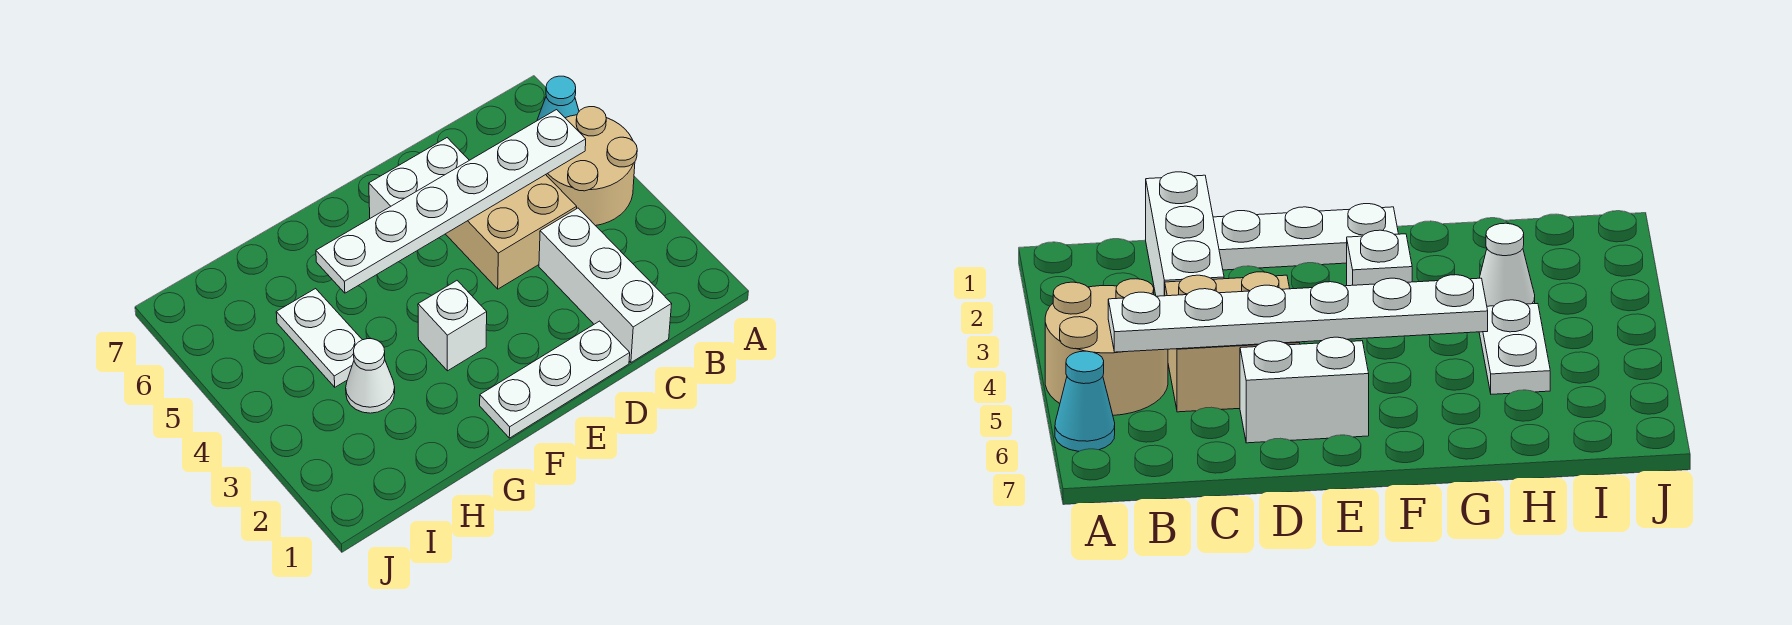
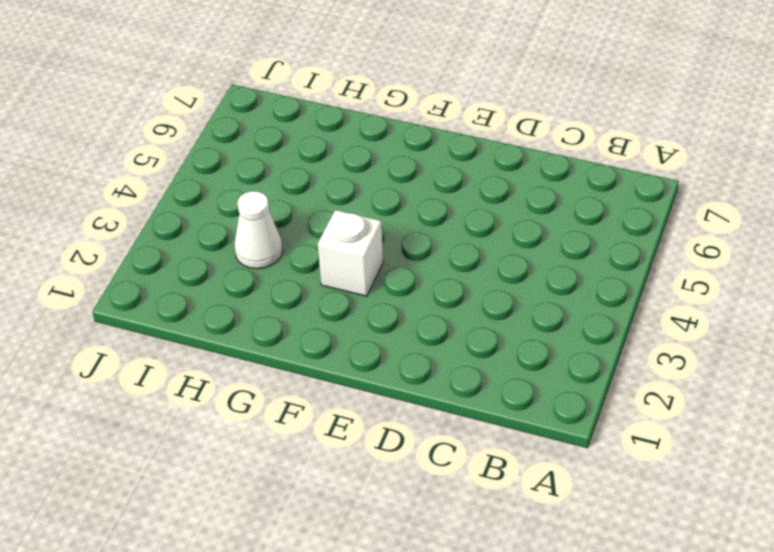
none -> tan round brick A4:B5 level 1
none -> cyan cone A6 level 1

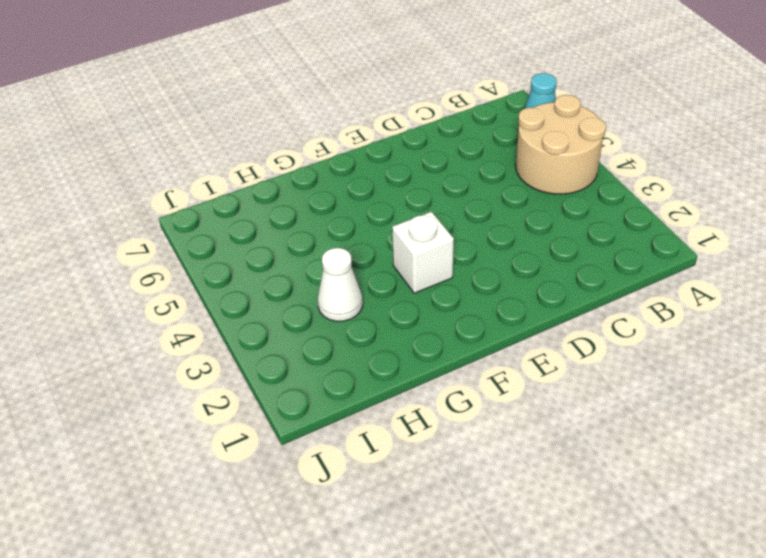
none -> white brick C1:C3 level 1
none -> tan brick C4:D5 level 1

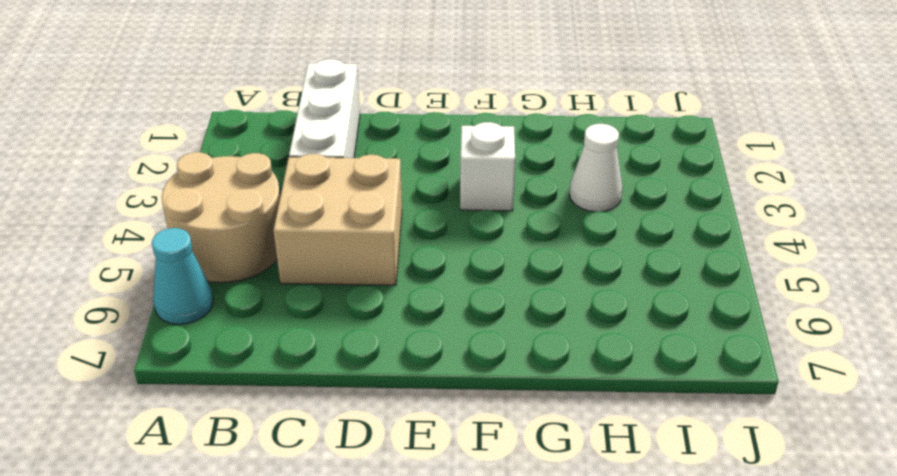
none -> white plate D1:F1 level 1
none -> white brick D6:E6 level 1

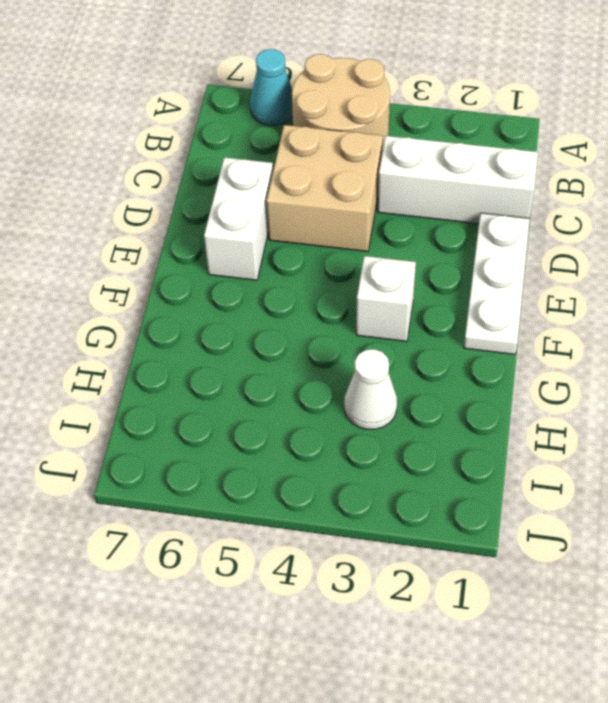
none -> white plate H4:H5 level 1
none -> white plate B5:G5 level 2

